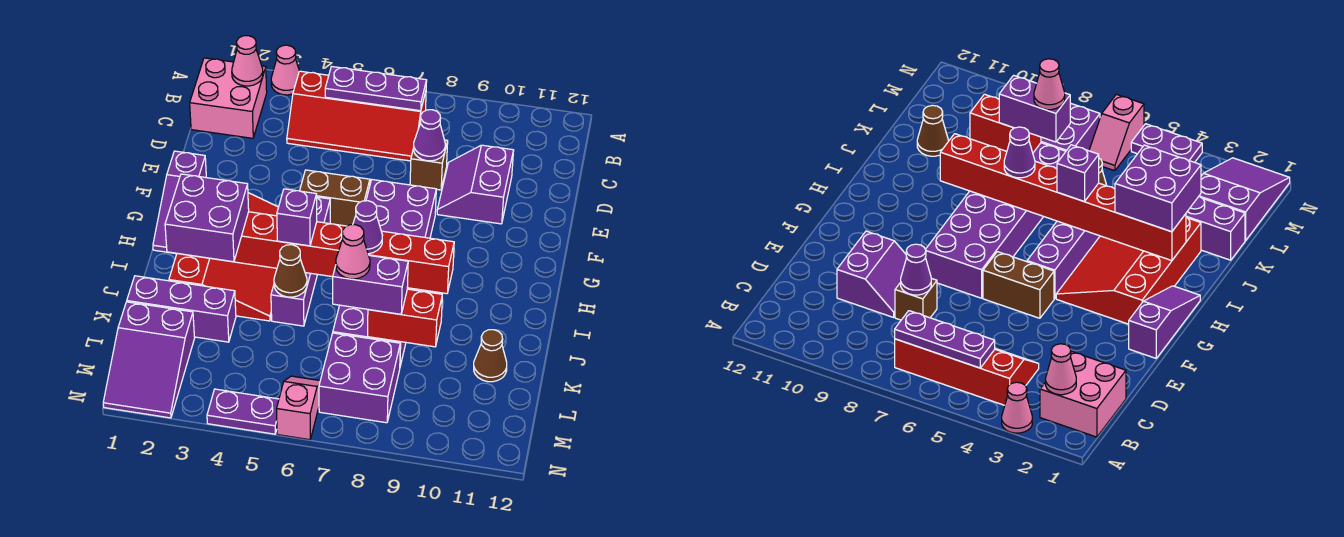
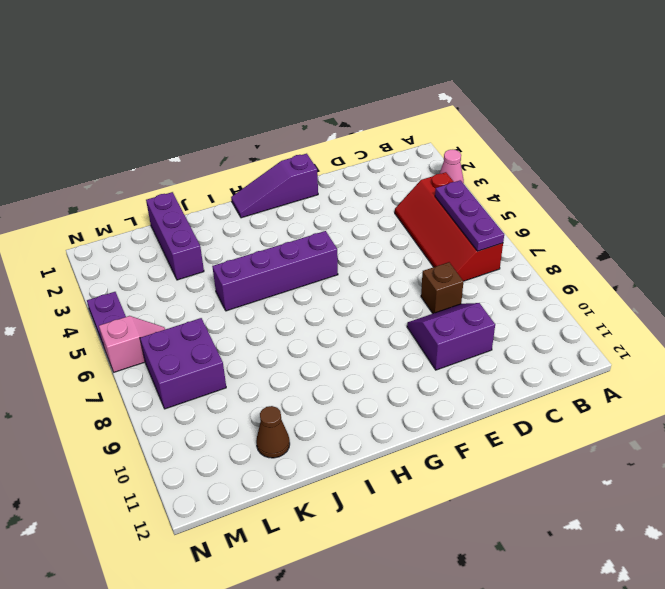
none -> pink brick B1:C2 level 1
none -> brown brick F5:F6 level 1
none -> purple brick F7:K8 level 1

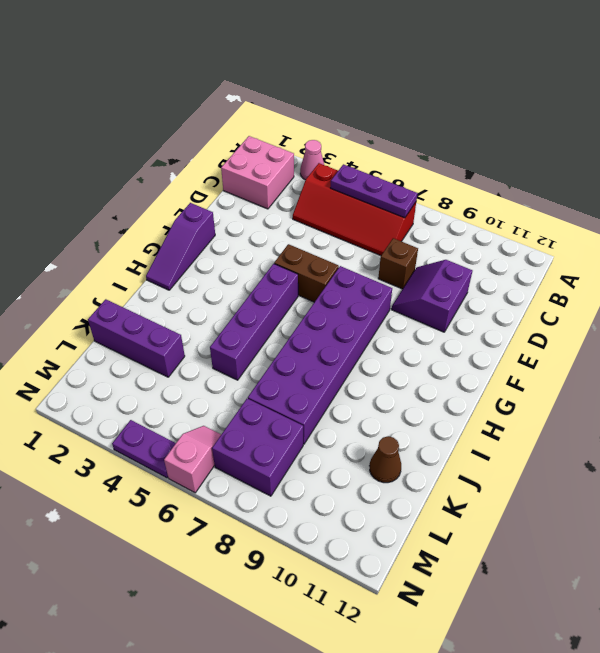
none -> red slope G2:J4 level 1 top 2
none -> purple slope L1:N2 level 1 top L
none -> pink cone B2 level 2

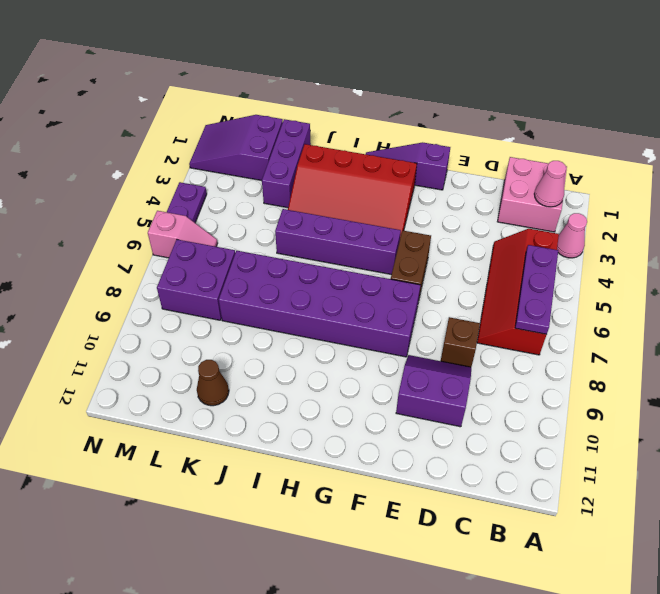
none -> purple cone D8 level 2
none -> red brick I2:I9 level 2
none -> brown cone J5 level 2

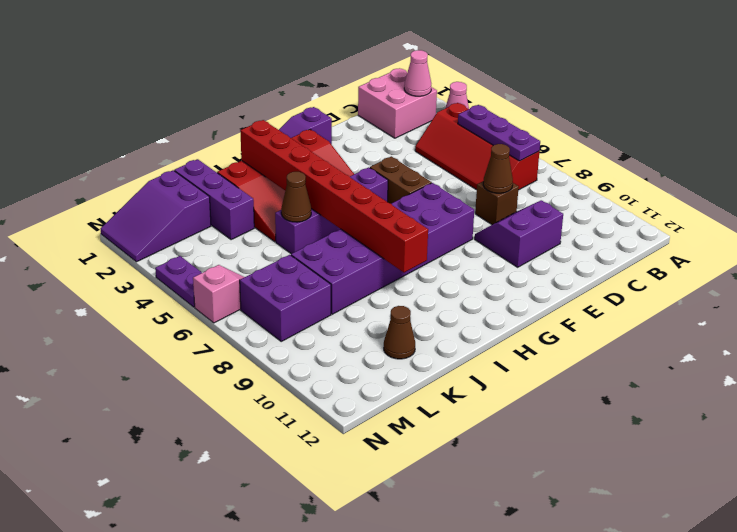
brown cone D8 level 2 -> purple cone D8 level 2
none -> red brick K8:K9 level 2
none -> purple brick I2:J3 level 3
none -> purple brick I5 level 3

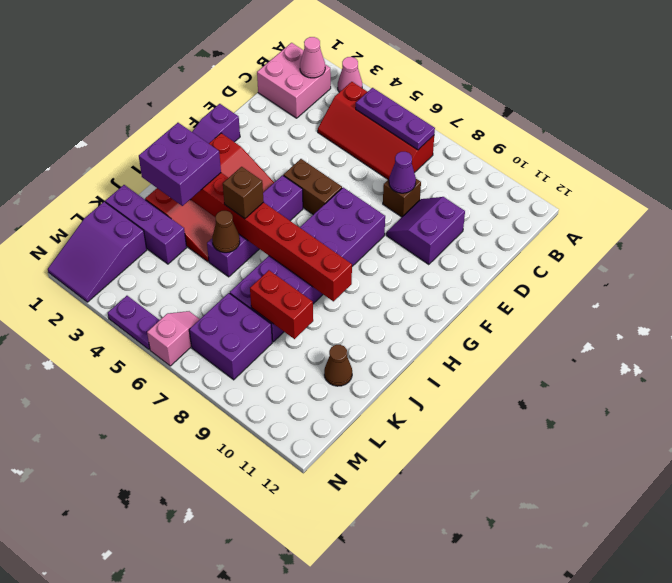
brown brick I5 level 3 -> purple brick I5 level 3
none -> purple cone I7 level 3
none -> purple brick K7:K8 level 3
none -> pink cone K7 level 4

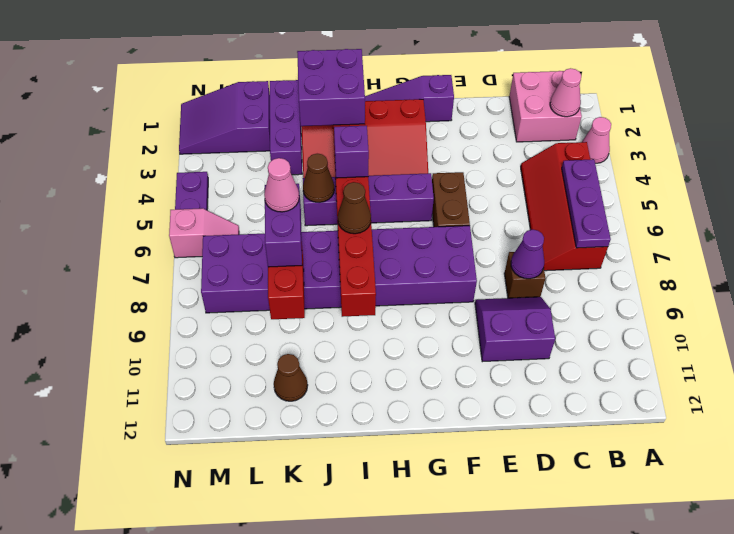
brown cone I7 level 3 -> purple cone I7 level 3

